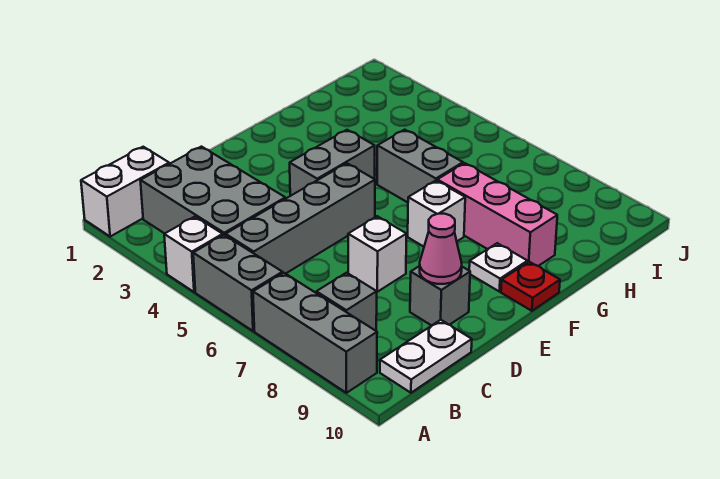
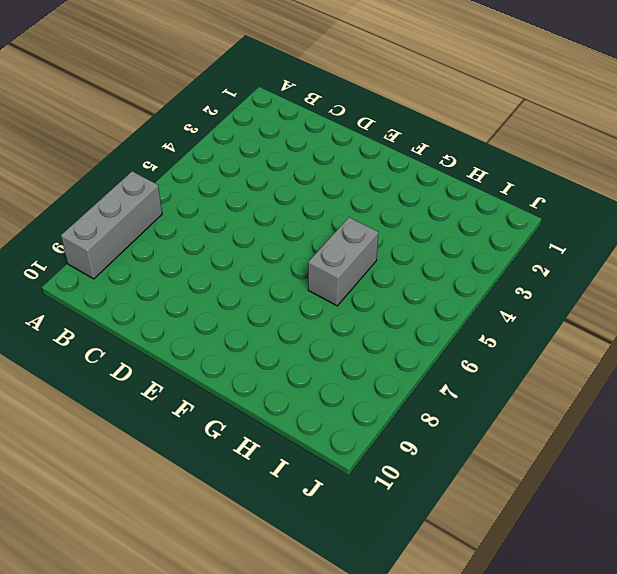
none -> white brick A1:B1 level 1
none -> white brick A4 level 1
none -> grey brick A5:A6 level 1

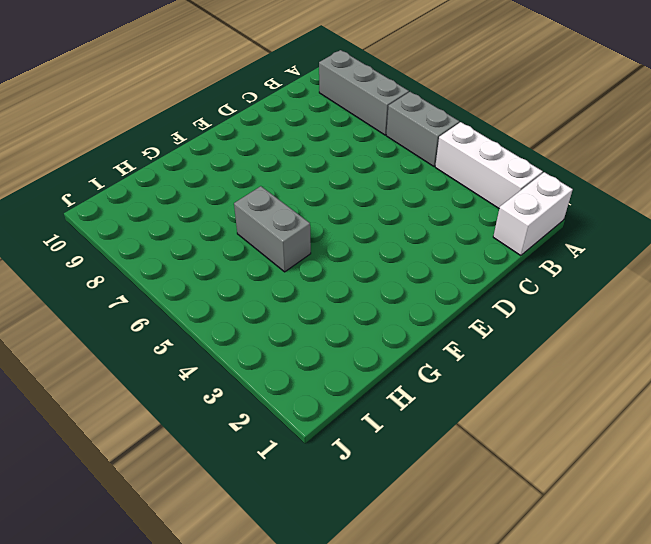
white brick A2:A4 level 1 -> white brick A4 level 1
none -> grey brick B2:C4 level 1
none -> grey brick B5:E5 level 1
none -> grey brick B8 level 1

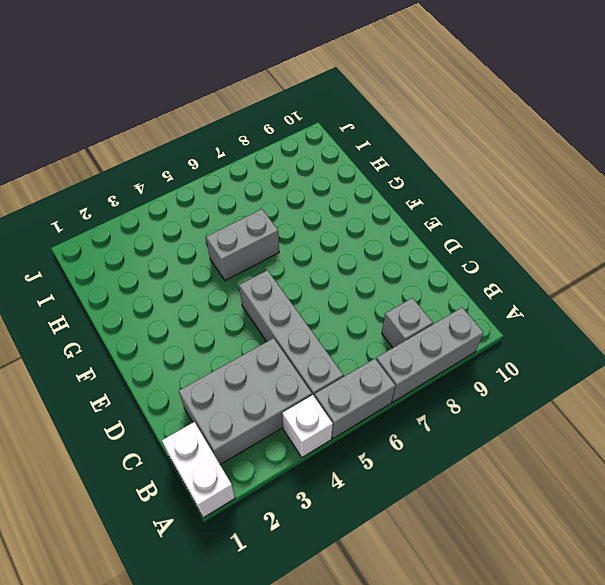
none -> white plate B10:C10 level 1
none -> white brick D7 level 1
none -> grey brick D9 level 1

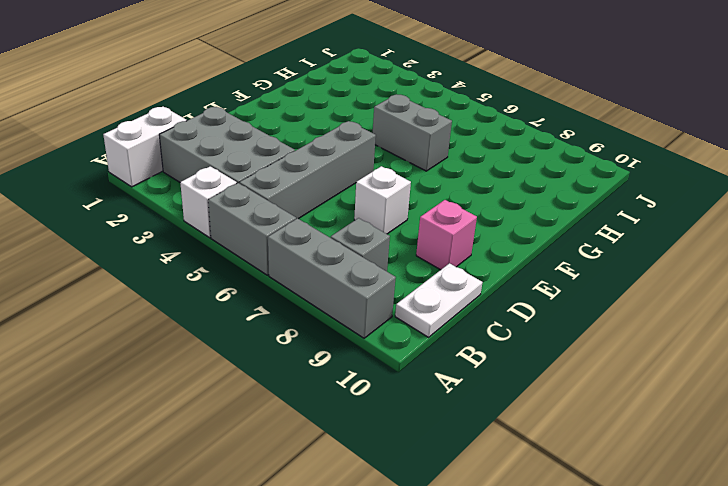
pink brick D9 level 1 -> grey brick D9 level 1
none -> grey brick E4:F4 level 1
none -> white brick F7 level 1
none -> white plate F9 level 1

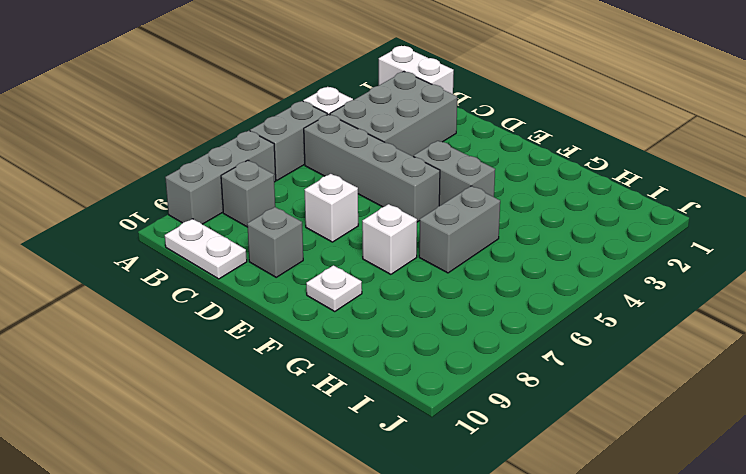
none -> red plate F10 level 1
none -> pink brick G7:G9 level 1
none -> pink cone D9 level 2

